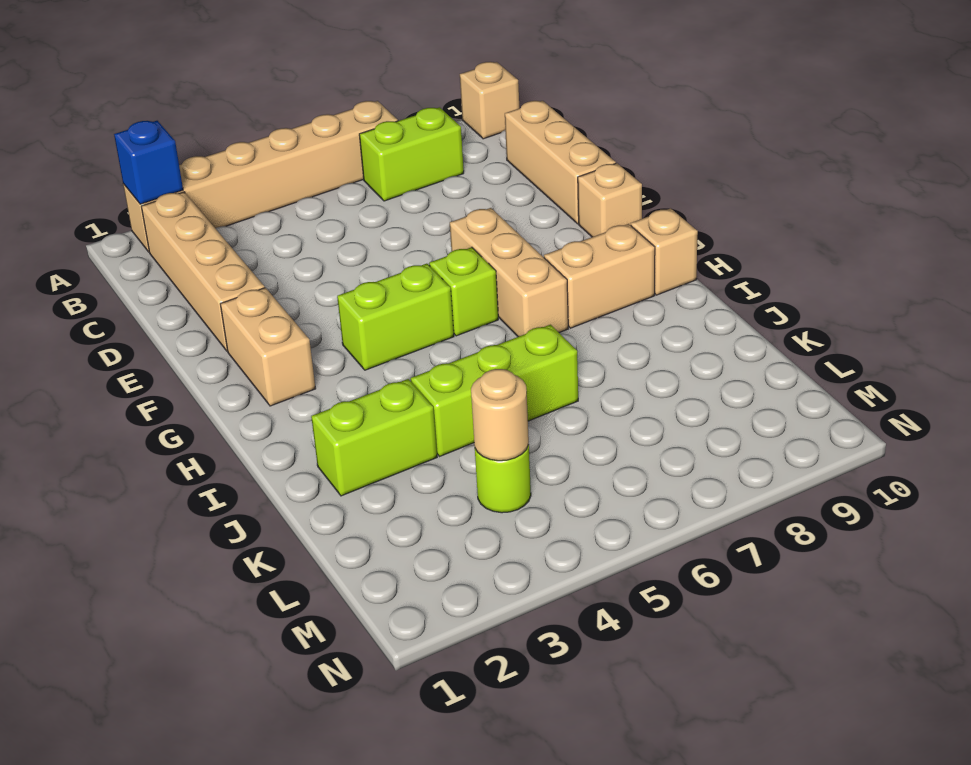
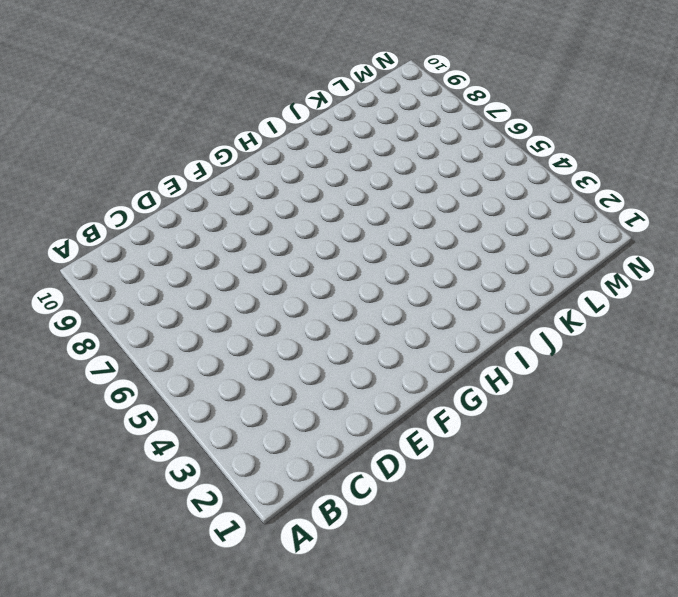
none -> tan brick A2:A7 level 1
none -> tan brick A10 level 1
none -> tan brick B2:E2 level 1

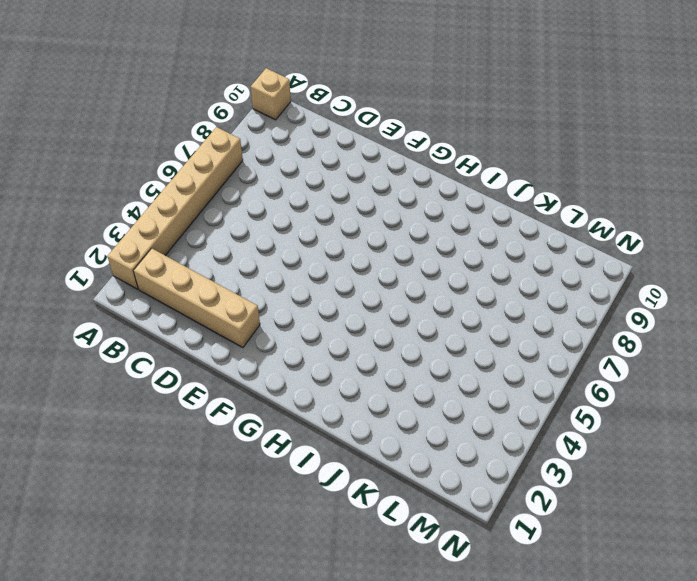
none -> lime brick B7:B8 level 1
none -> tan brick C10:E10 level 1
none -> tan brick F2:G2 level 1

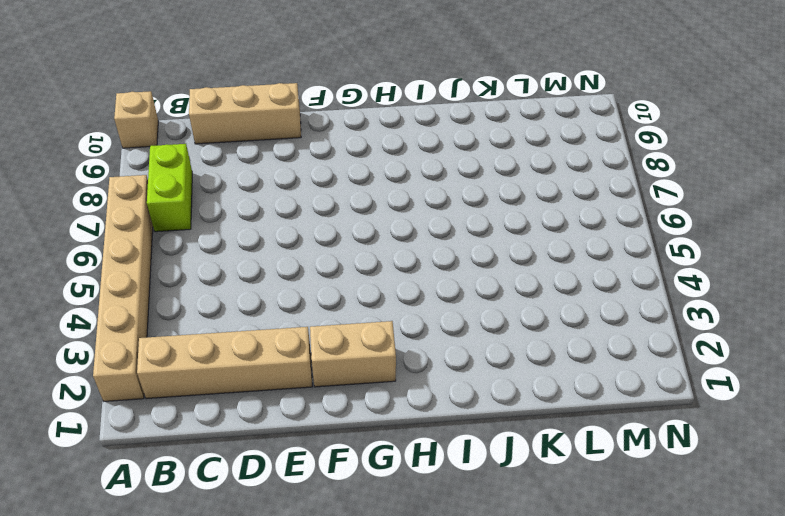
none -> tan brick F7:H7 level 1
none -> tan brick F10 level 1
none -> lime brick G4:G5 level 1

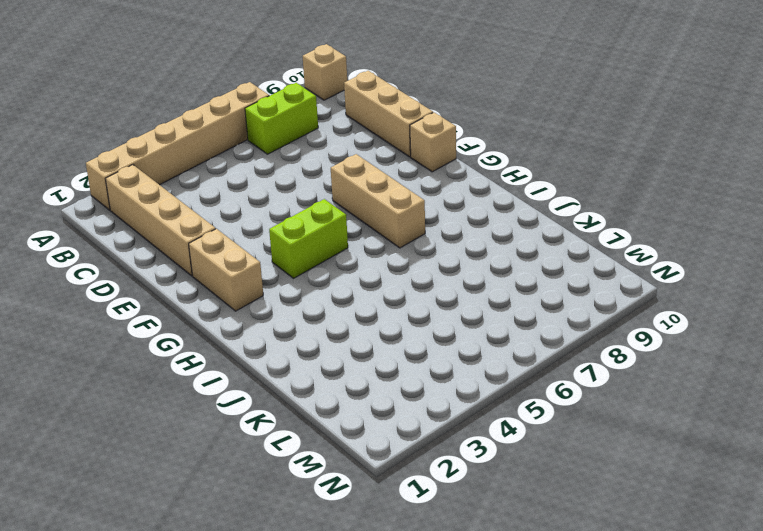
none -> lime brick G6 level 1
none -> tan brick H8:H9 level 1
none -> tan brick H10 level 1

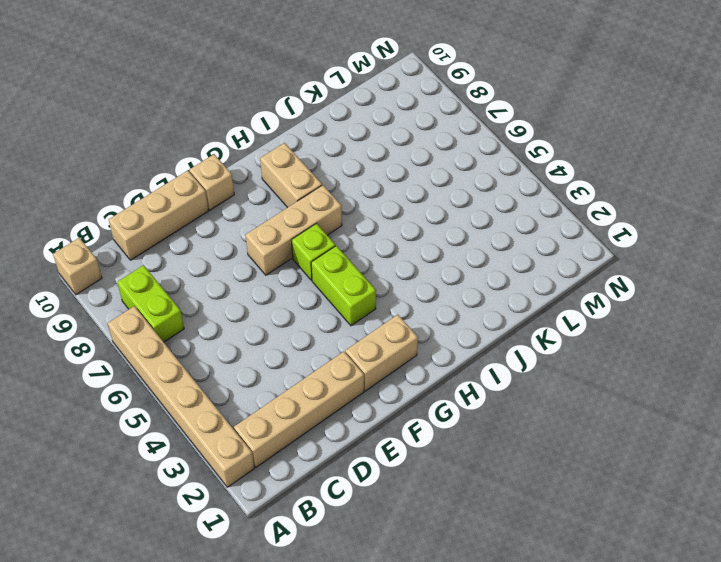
none -> tan brick H10 level 1
none -> lime brick J2:J3 level 1
none -> lime brick J4:J6 level 1

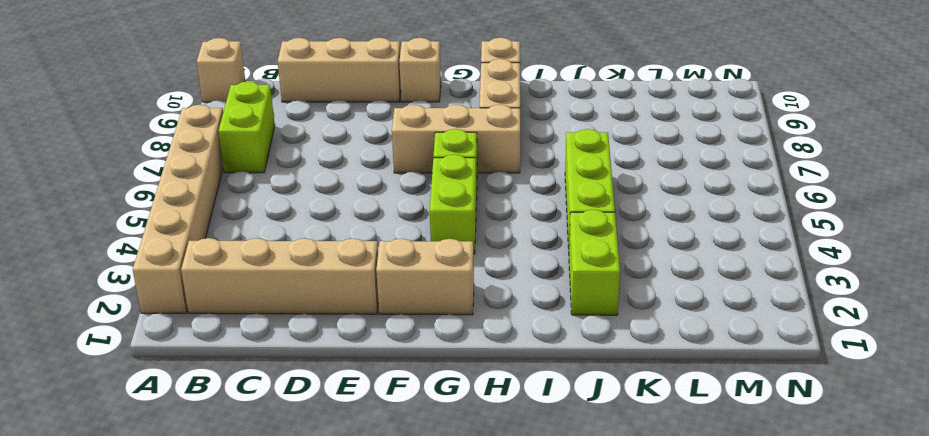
none -> lime round brick L4 level 1
none -> blue brick A2 level 2
none -> tan round brick L4 level 2

